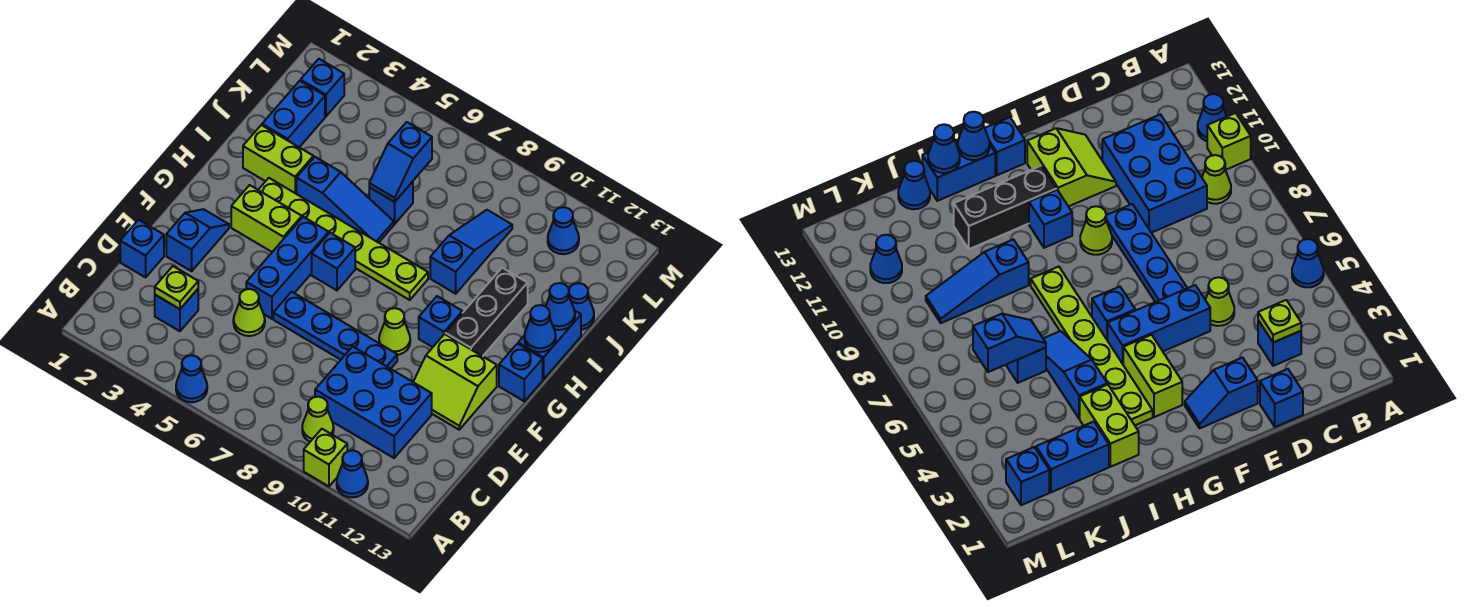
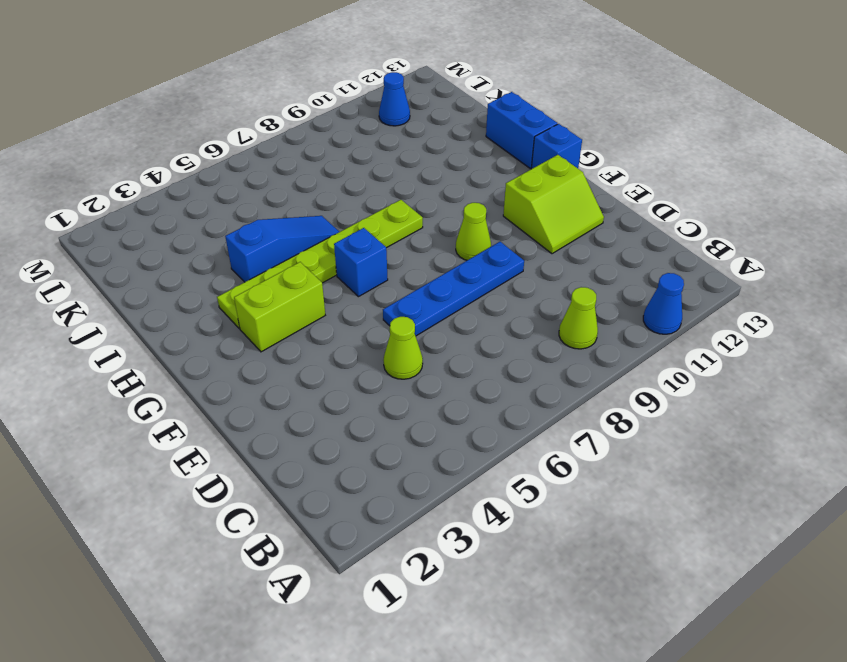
none -> blue cone A5 level 1
none -> lime brick A10 level 1
none -> blue brick C3 level 1
none -> blue brick C9:D11 level 1

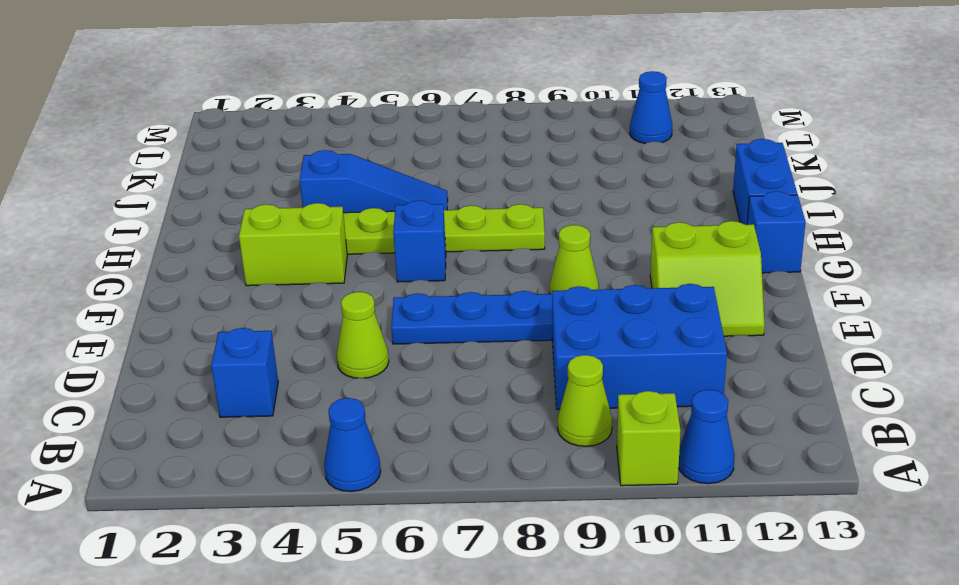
none -> blue brick D1 level 1
none -> blue slope E2:F2 level 1 top E
none -> blue brick E5:G5 level 1
none -> blue brick G10 level 1

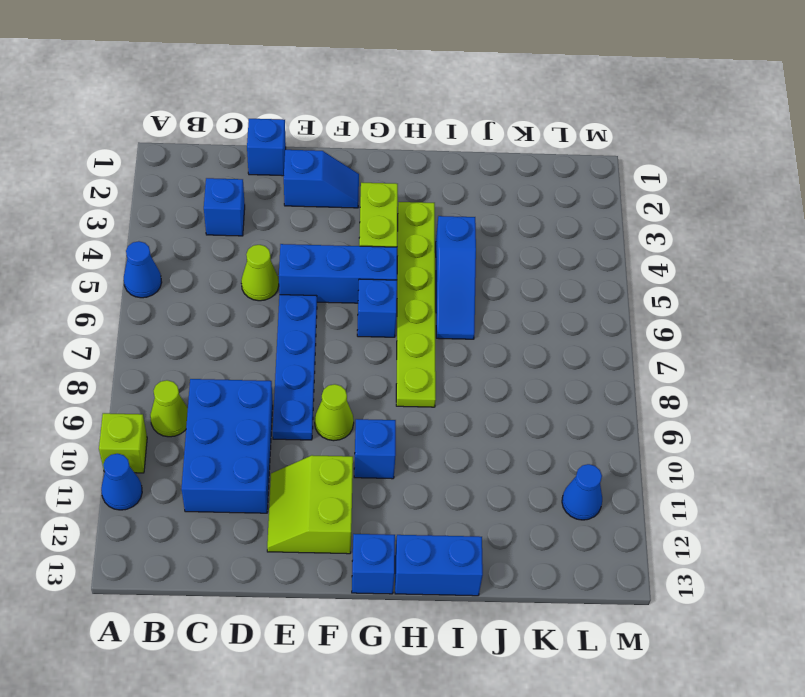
none -> black brick G11:I11 level 1
none -> lime brick I2:I3 level 1
none -> blue slope I9:K9 level 1 top I
none -> blue brick J2:K2 level 1

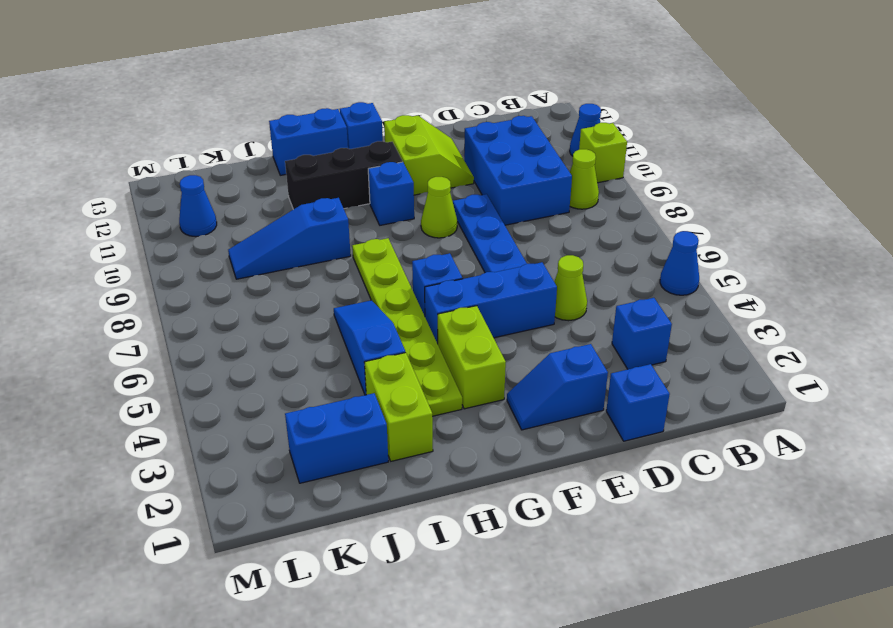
none -> blue brick J6 level 1
none -> blue cone J13 level 1
none -> blue brick L2 level 1
none -> lime plate C3 level 2

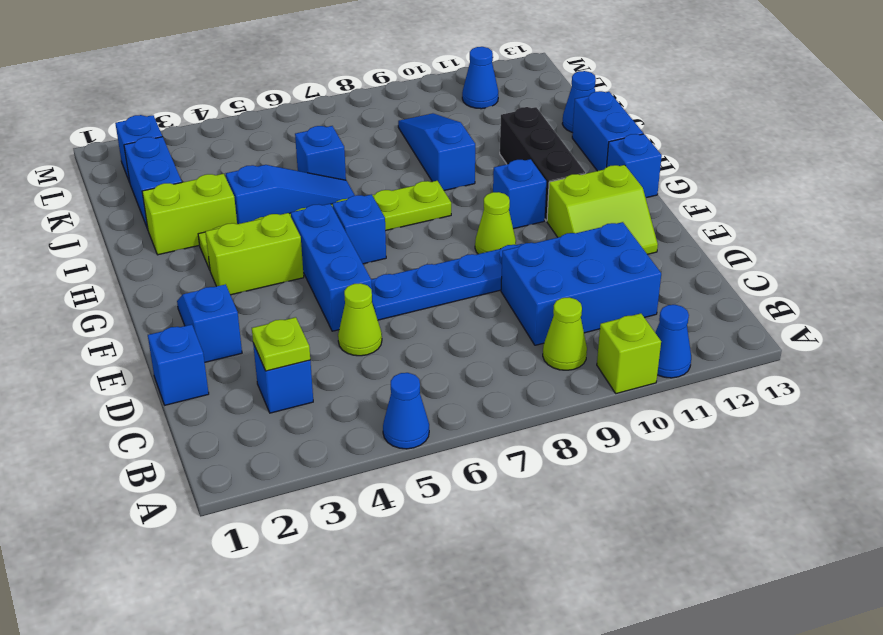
none -> blue cone H13 level 2
none -> blue cone I13 level 2
none -> blue slope J6:K6 level 2 top K

